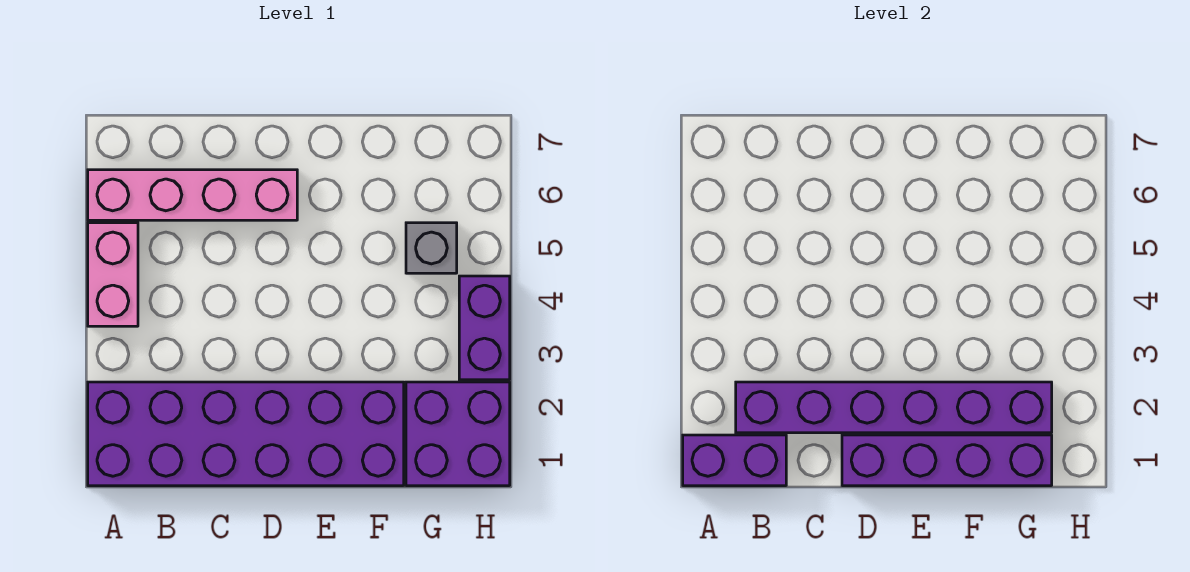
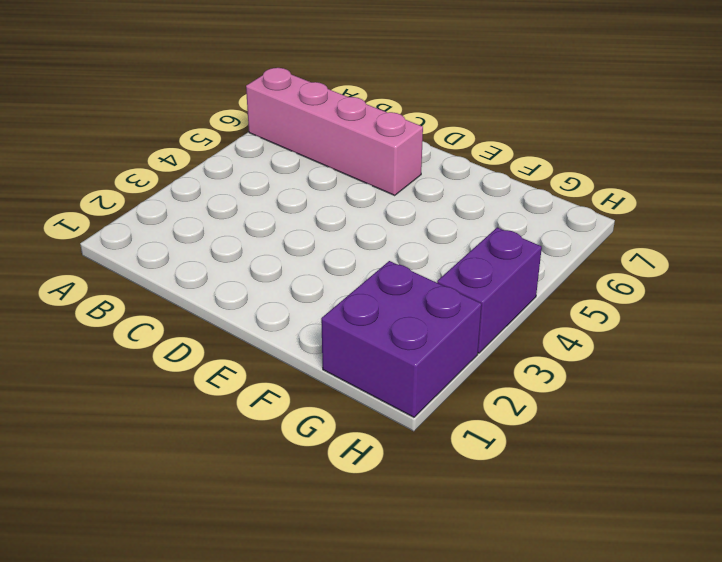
none -> purple brick A1:F2 level 1
none -> pink brick A4:A5 level 1

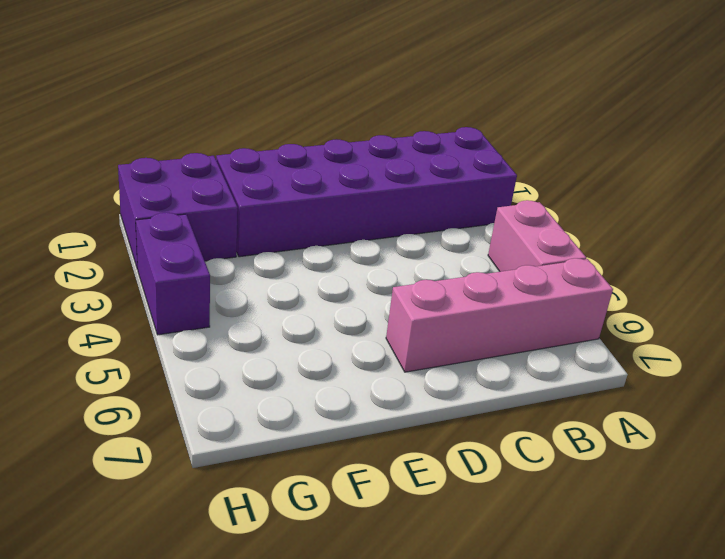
none -> grey brick G5 level 1
none -> purple brick A1:B1 level 2

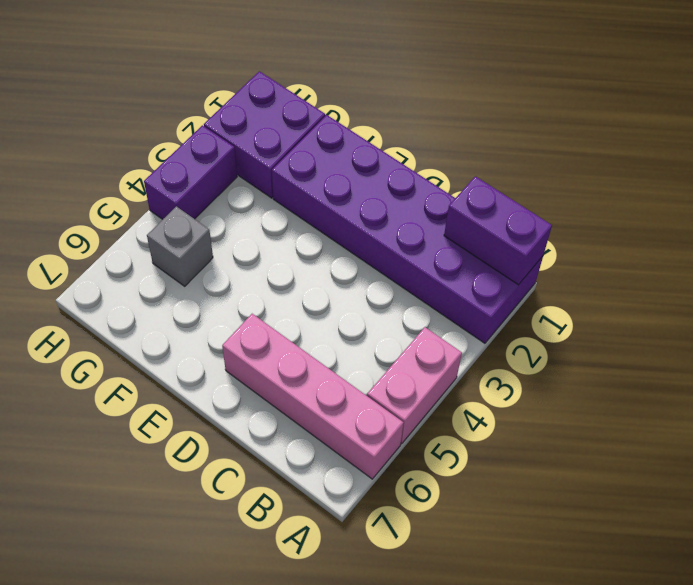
none -> purple brick B2:G2 level 2
none -> purple brick D1:G1 level 2

